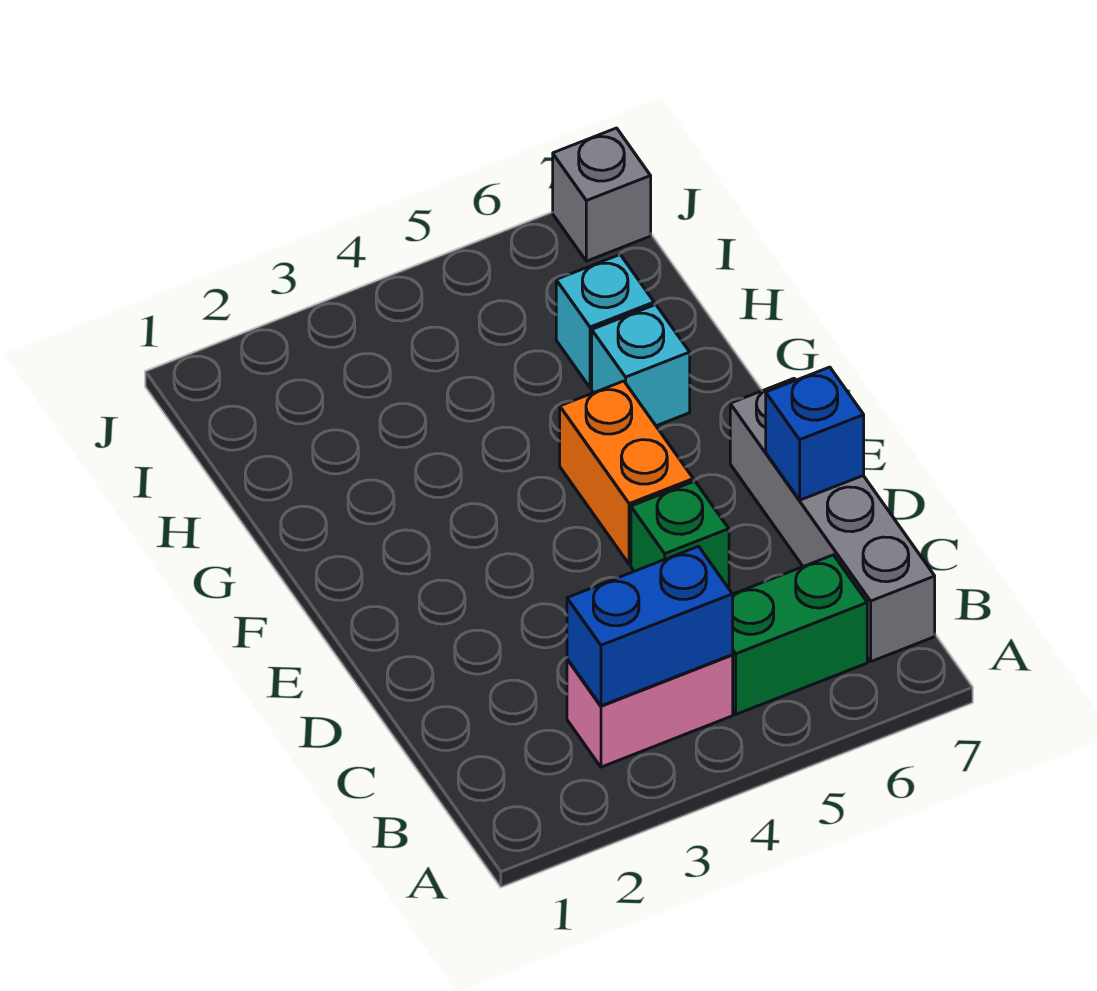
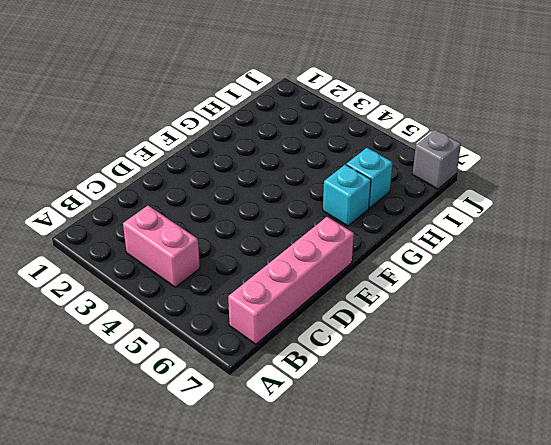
pink brick B7:E7 level 1 -> grey brick B7:E7 level 1
none -> green brick B5:B6 level 1
none -> green brick D5 level 1

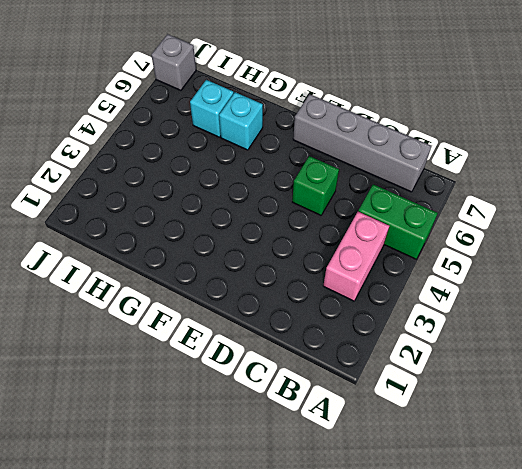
green brick A5:B5 level 1 -> green brick B5:B6 level 1
none -> orange brick E5:F5 level 1
none -> blue brick B3:B4 level 2

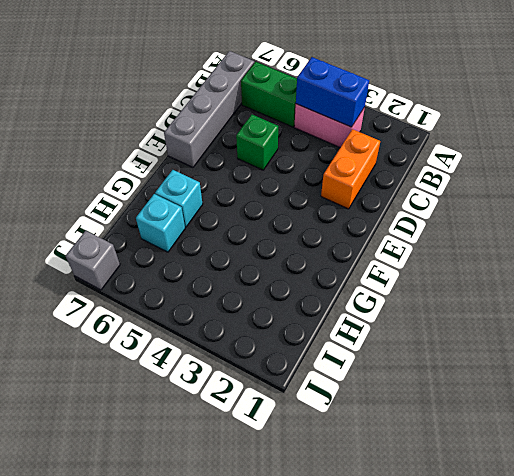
orange brick C2:D2 level 1 -> orange brick E5:F5 level 1
none -> blue brick D7 level 2

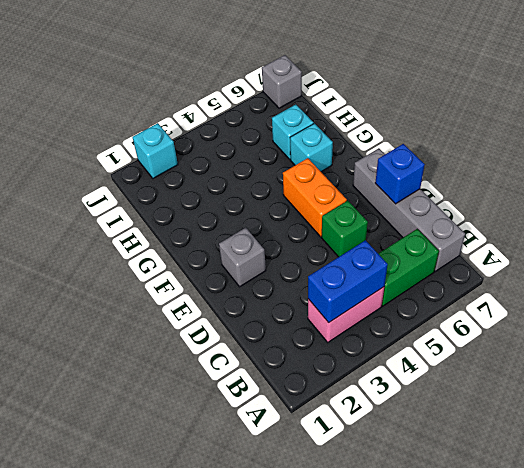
grey brick E2 level 1 -> none
cyan brick J2 level 1 -> none

